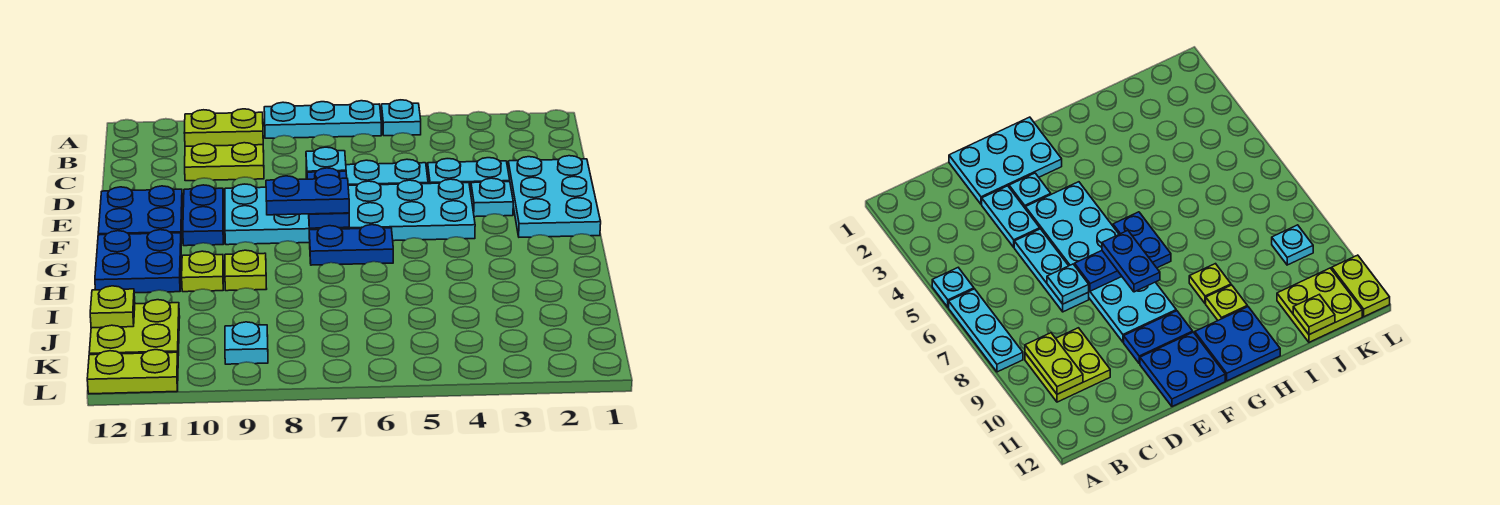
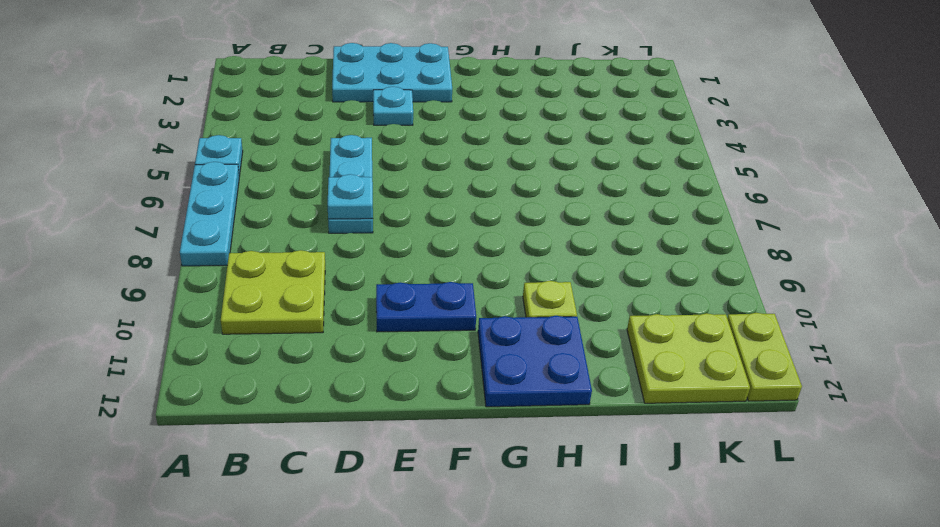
none -> cyan plate D3:D4 level 1
none -> cyan plate E4:F9 level 1
none -> blue plate E11:F12 level 1

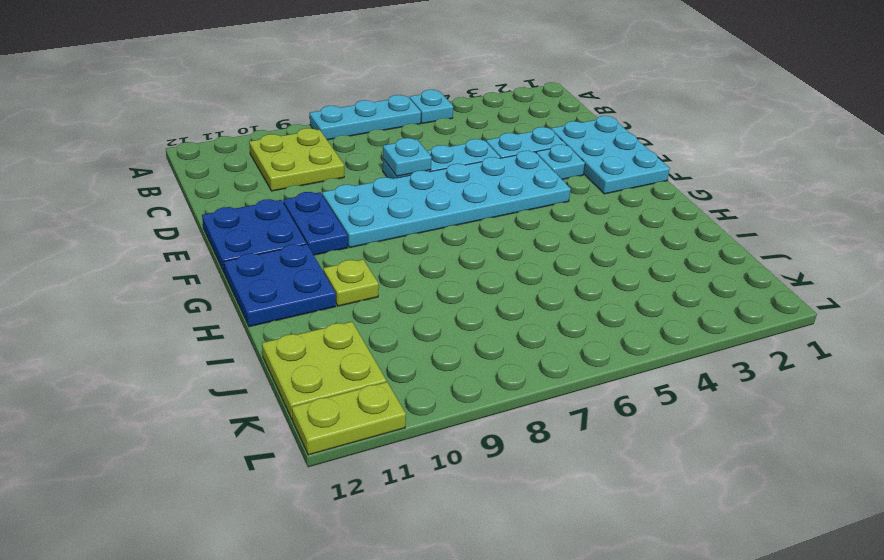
none -> blue plate G6:G7 level 1
none -> lime plate H9 level 1
none -> cyan plate K9 level 1

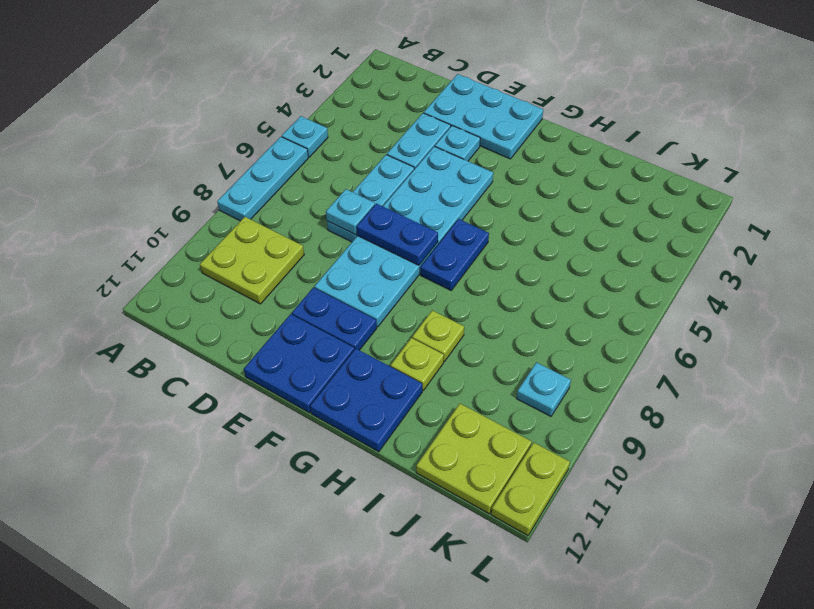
none -> lime plate B9:B10 level 2
none -> lime plate J12 level 2
none -> blue plate F7:F8 level 3

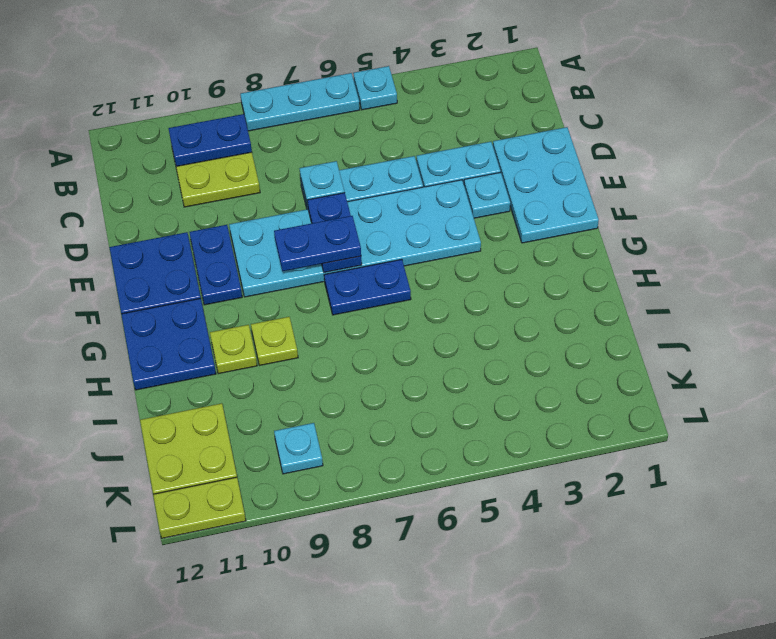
blue plate B9:B10 level 2 -> lime plate B9:B10 level 2
none -> lime plate J12 level 2

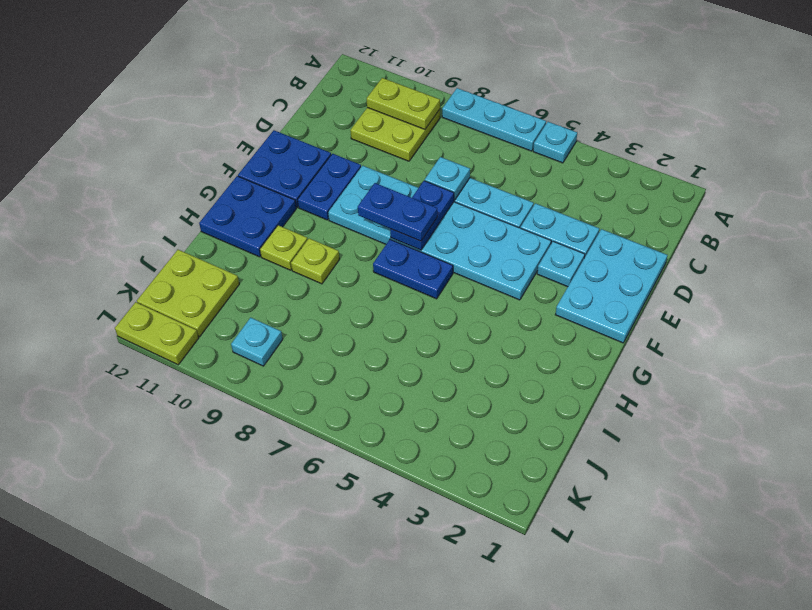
none -> lime plate J12 level 2

